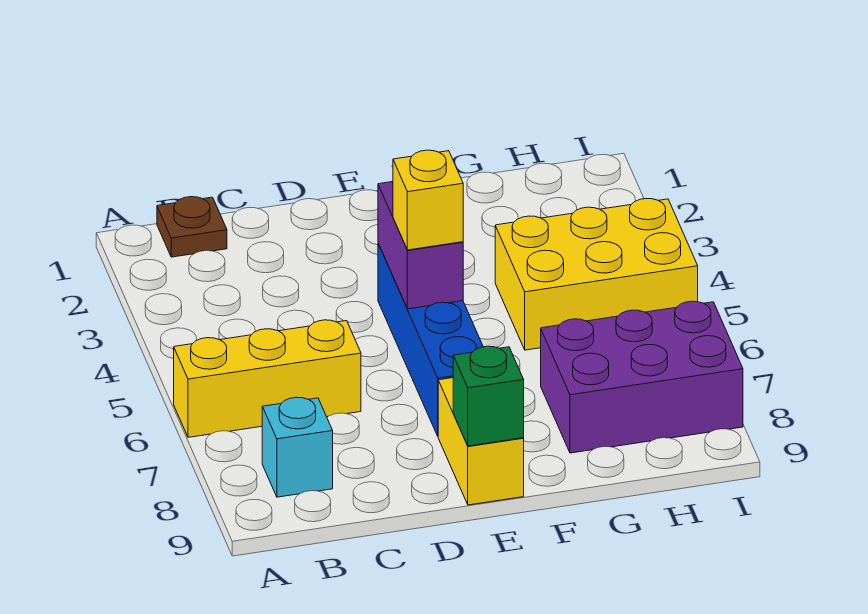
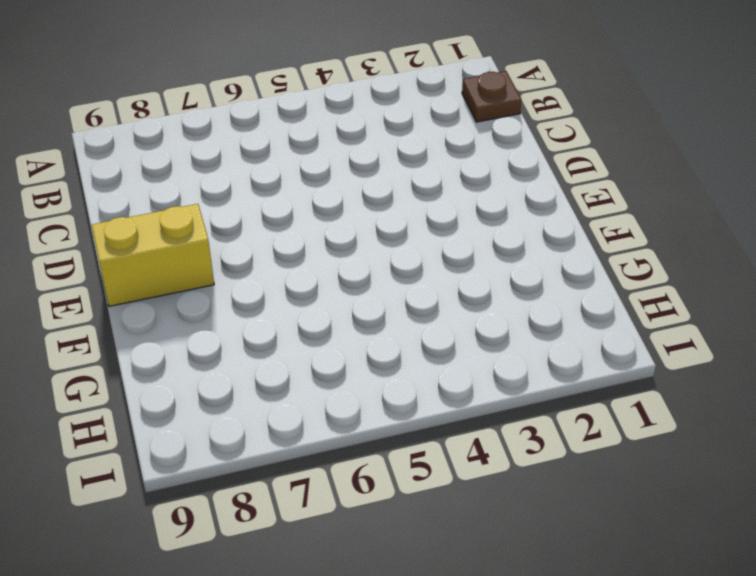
none -> yellow brick A6:C6 level 1
none -> cyan brick B8 level 1

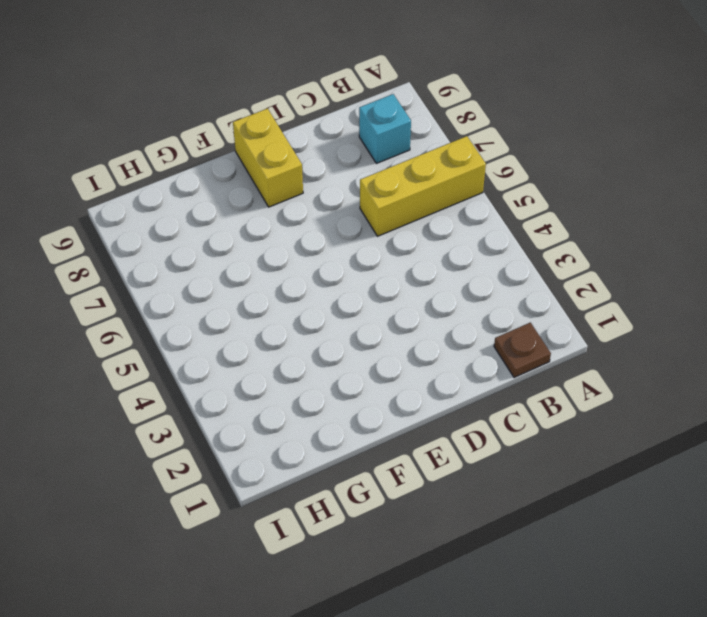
none -> blue brick E4:E7 level 1
none -> yellow brick G4:I5 level 1

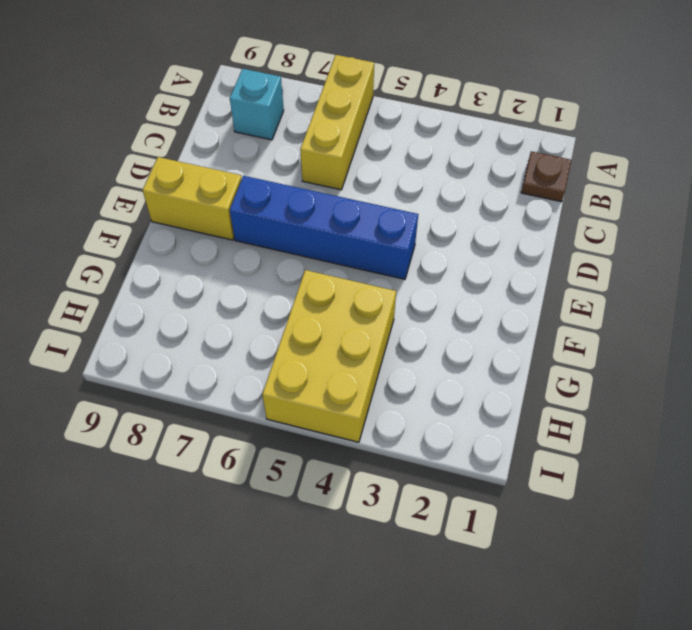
none -> purple brick G7:I8 level 1
none -> purple brick E4:E5 level 2

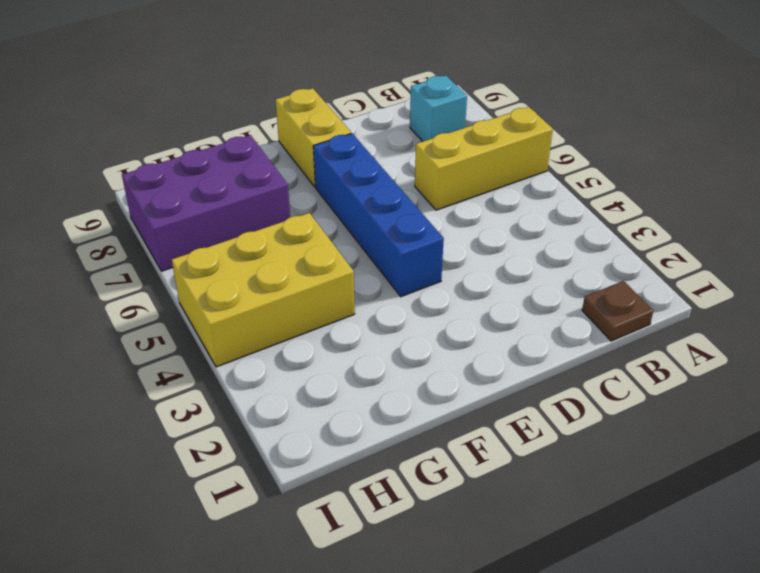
none -> purple brick E4:E5 level 2
none -> green brick E9 level 2

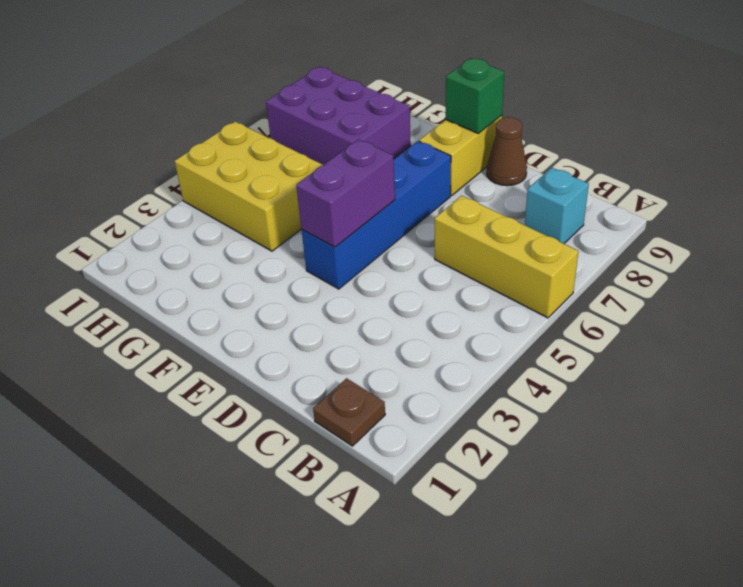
brown cone D9 level 1 -> none
none -> yellow brick E5 level 3

